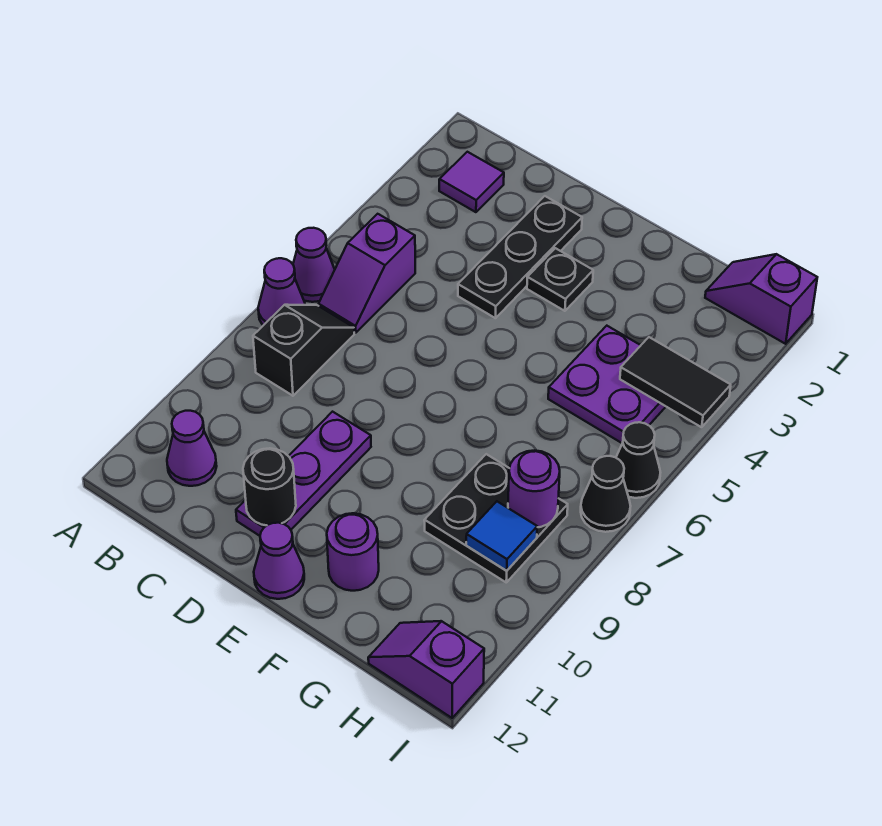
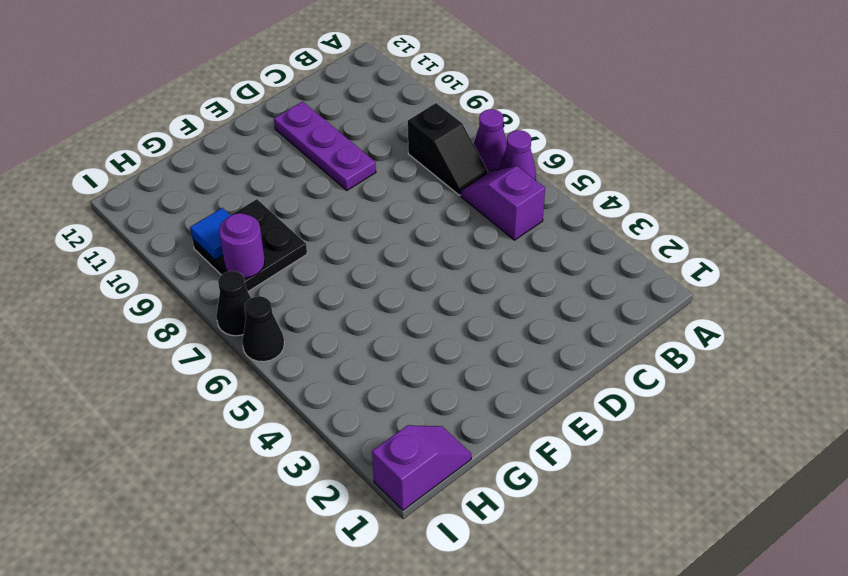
none -> purple tile B2 level 1
none -> purple cone B11 level 1
none -> black plate D2:D4 level 1

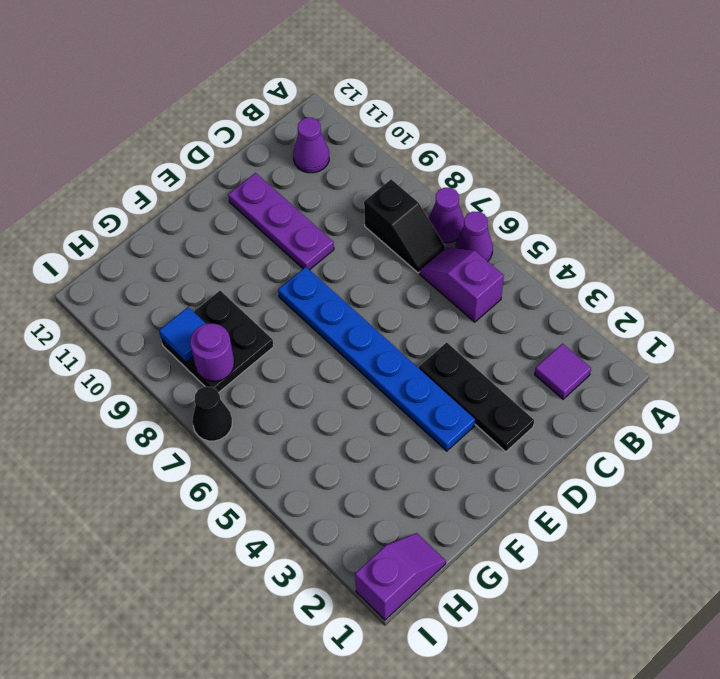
blue plate E3:E8 level 1 -> black plate E3 level 1
none -> purple cone E12 level 1
none -> purple round brick F11 level 1
none -> purple plate G4:H5 level 1

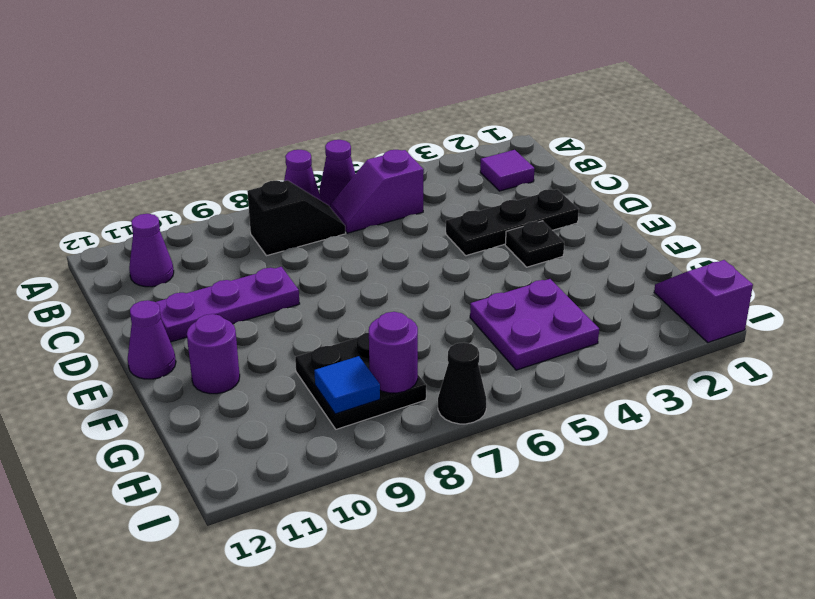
none -> purple slope H12:I12 level 1 top I
none -> black cone I6 level 1
none -> black round brick D11 level 2

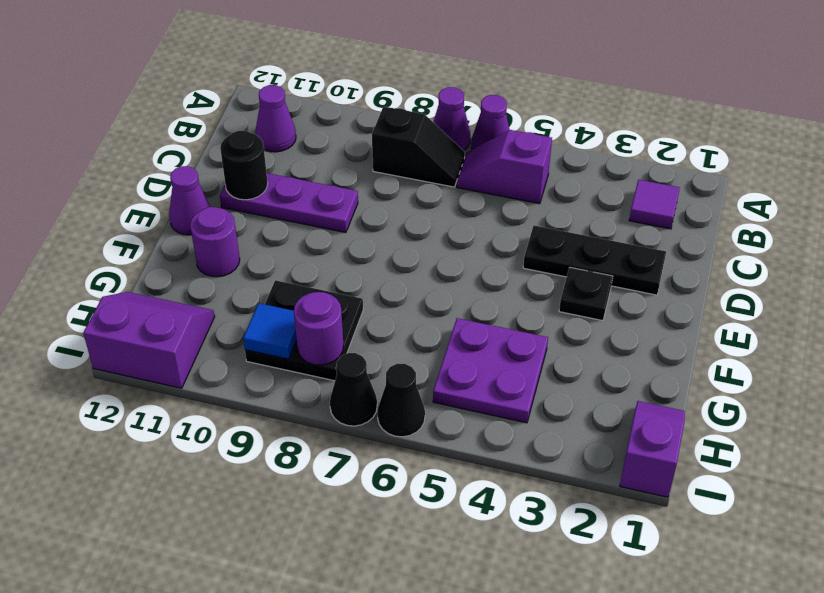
purple slope H11:I12 level 1 top I -> purple slope H12:I12 level 1 top I
none -> black tile H4:I4 level 2

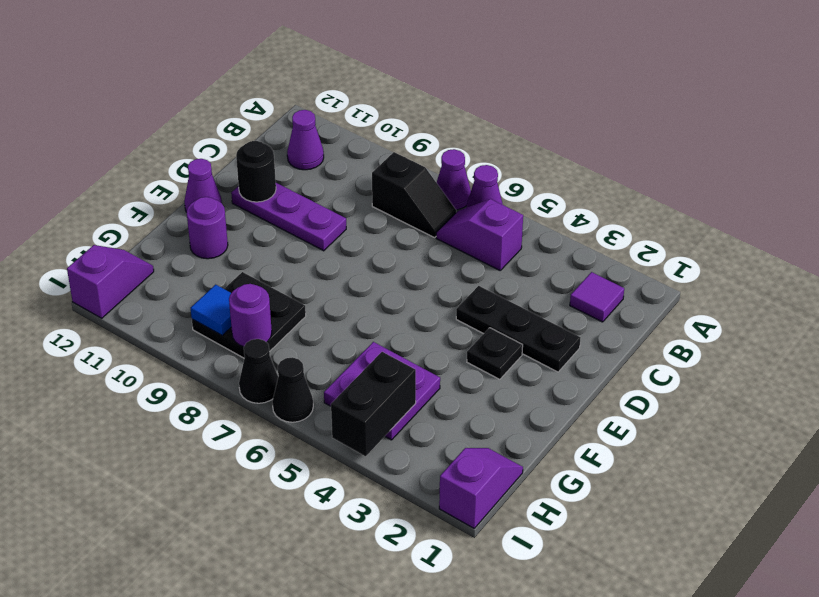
black brick H4:I4 level 2 -> black tile H4:I4 level 2

